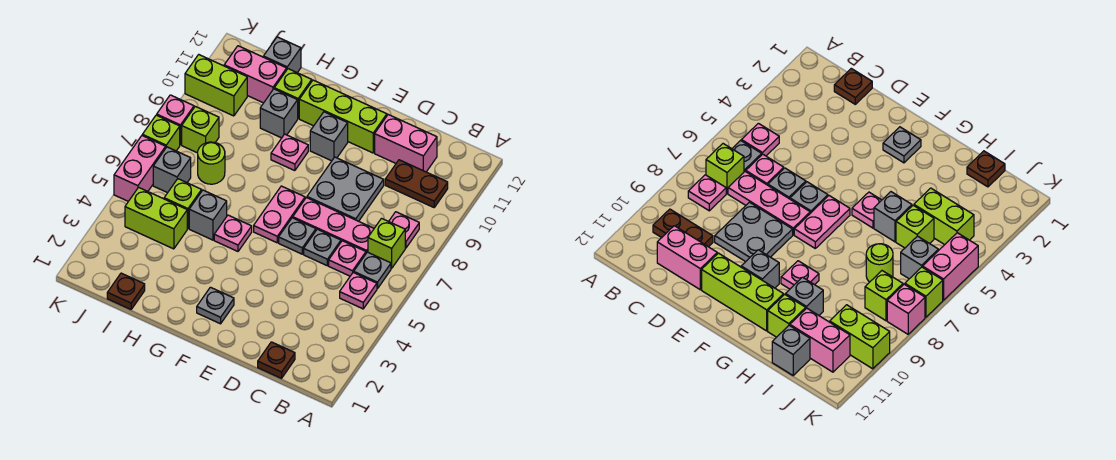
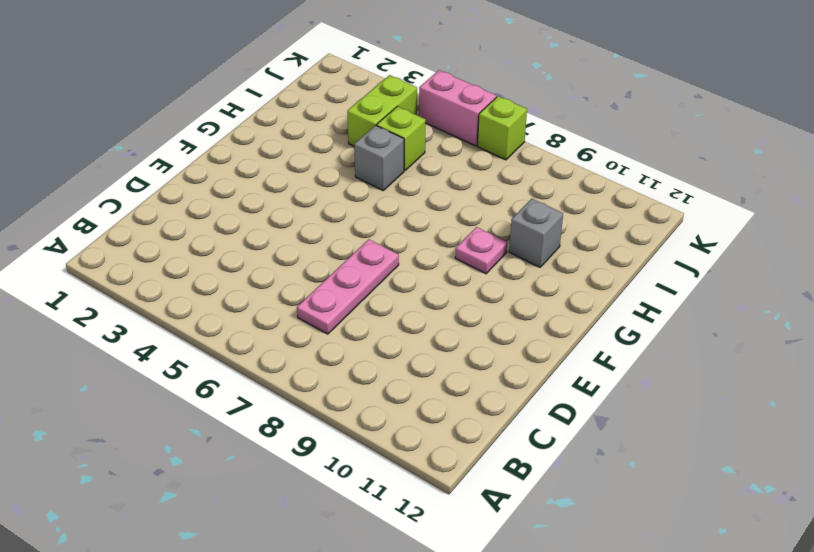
none -> pink plate B5 level 1
none -> grey plate B6 level 1
none -> lime brick B7 level 1
none -> pink plate B8 level 1

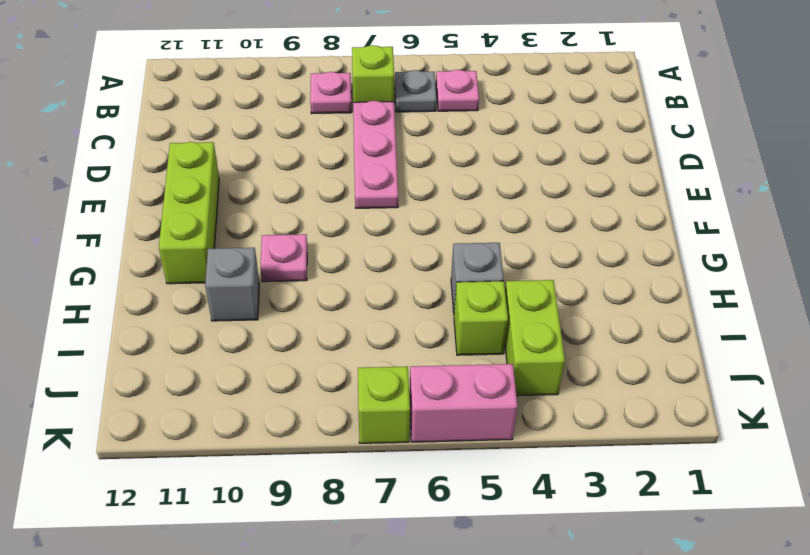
none -> brown plate B10:C10 level 1
none -> brown plate C1 level 1
none -> pink plate C6 level 1
none -> pink brick C11:D11 level 1

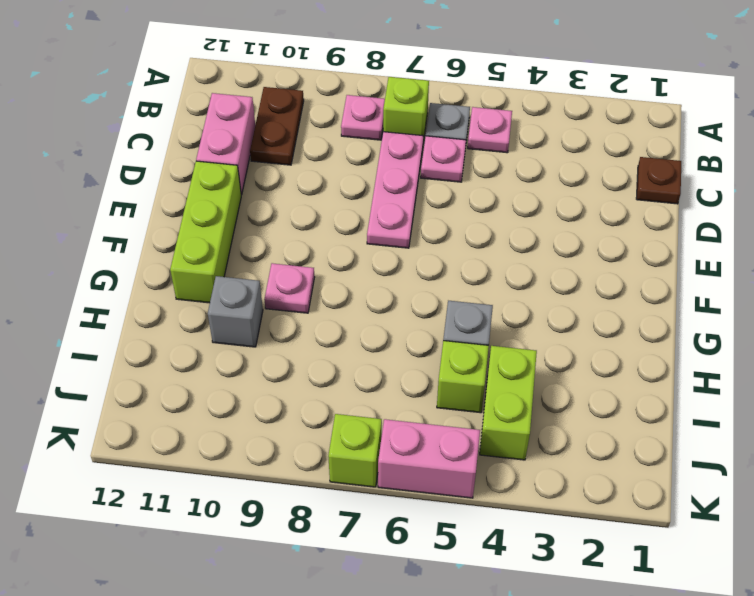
none -> grey plate D6 level 1
none -> grey plate D8:E9 level 1
none -> grey plate E6 level 1
none -> grey plate F2 level 1

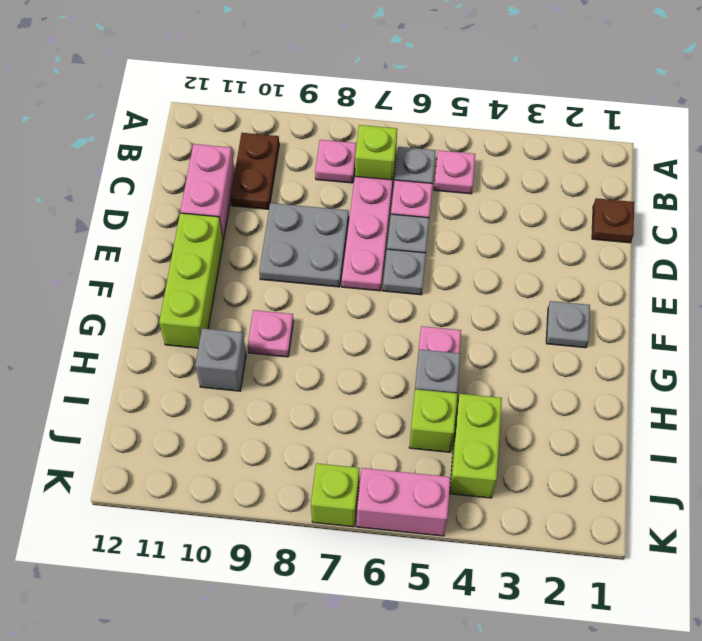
none -> pink plate F6:F7 level 1
none -> grey brick F10 level 1
none -> lime brick H11 level 1
none -> brown plate I1 level 1

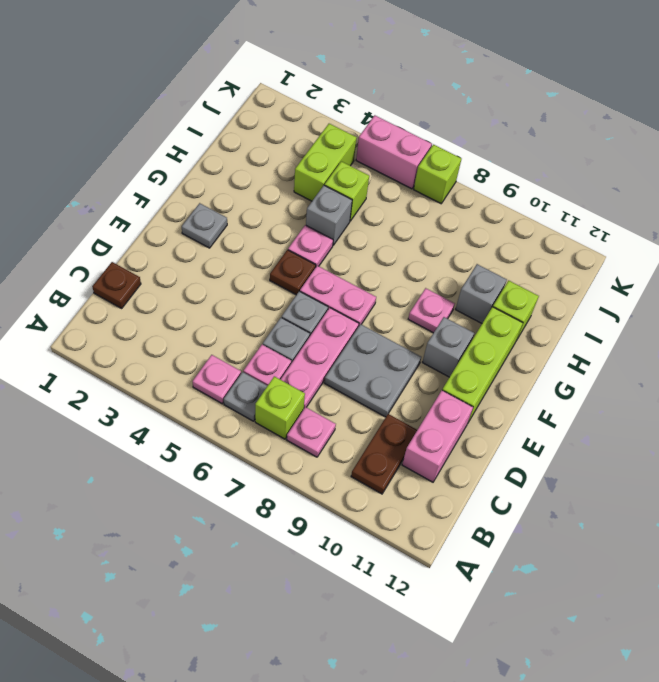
brown plate F5 level 1 -> brown plate I1 level 1
none -> lime round brick I7 level 1
none -> pink brick I11:J11 level 1
none -> grey brick I12 level 1
none -> grey brick J6 level 1

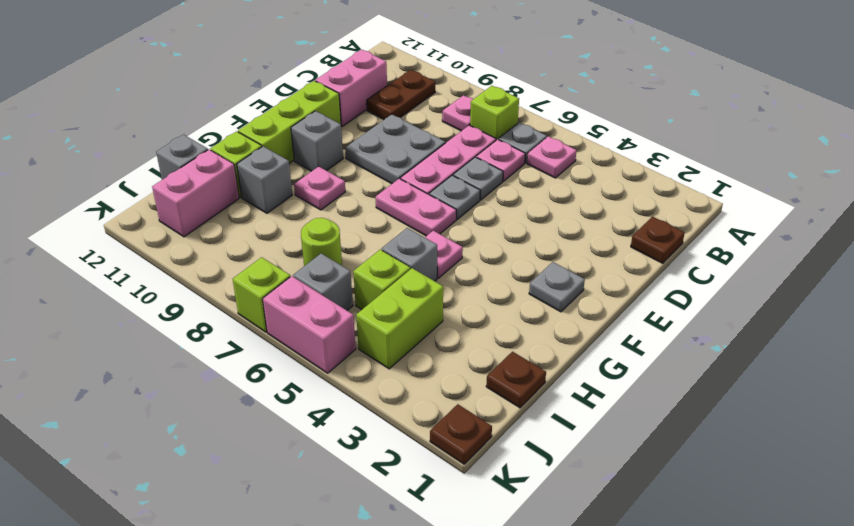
brown plate K1 level 1 -> none
none -> lime brick J8 level 1
none -> lime brick J10:K10 level 1
none -> pink brick K8 level 1

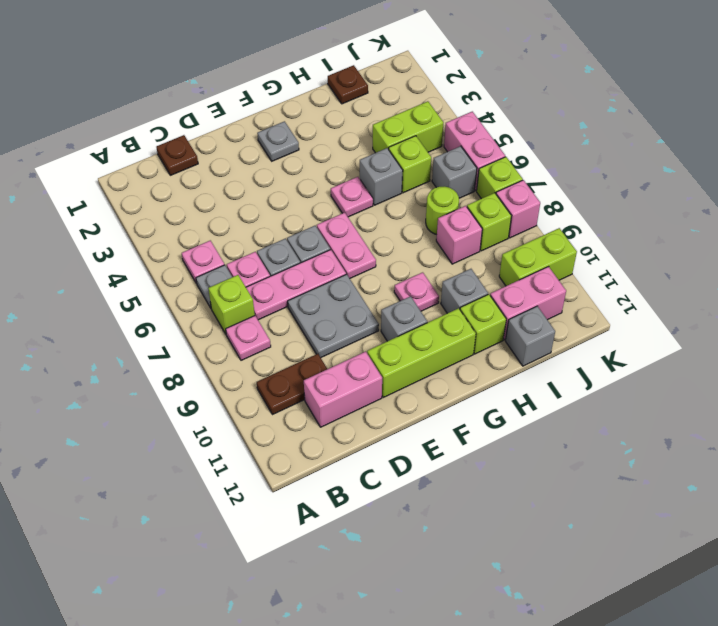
pink brick I8 level 1 -> none

